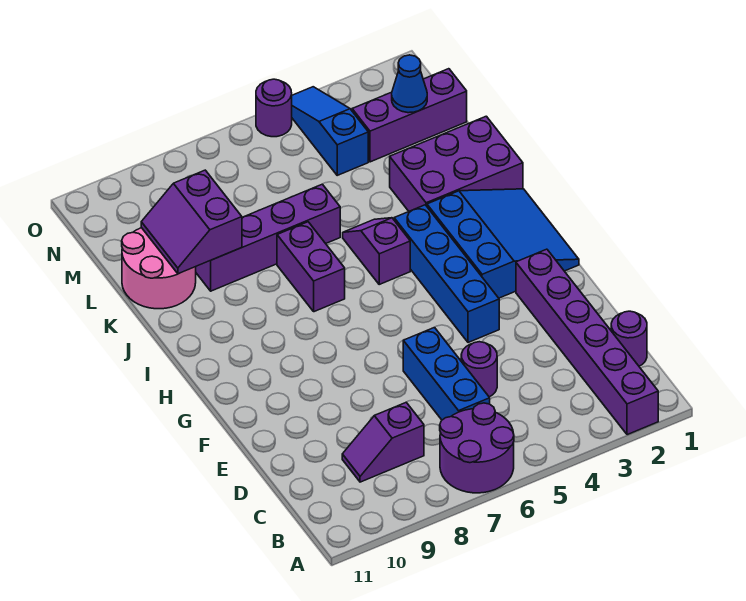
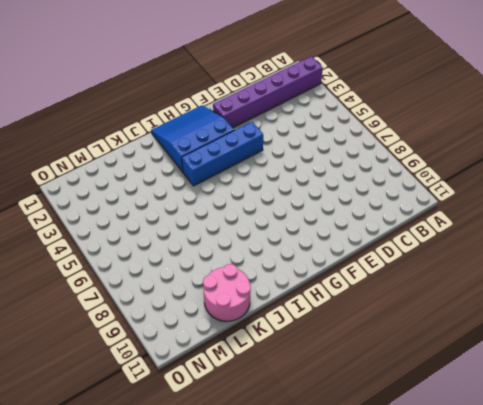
none -> purple round brick A6:B7 level 1
none -> purple round brick C1 level 1
none -> blue brick C6:E6 level 1

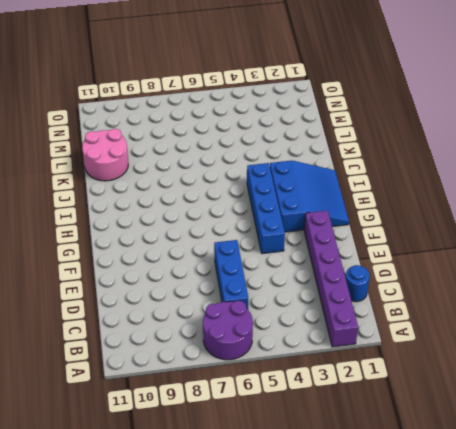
blue round brick C1 level 1 -> purple round brick C1 level 1
none -> purple slope C8:C9 level 1 top 8
none -> purple round brick D5 level 1
none -> purple slope I5:J5 level 1 top I

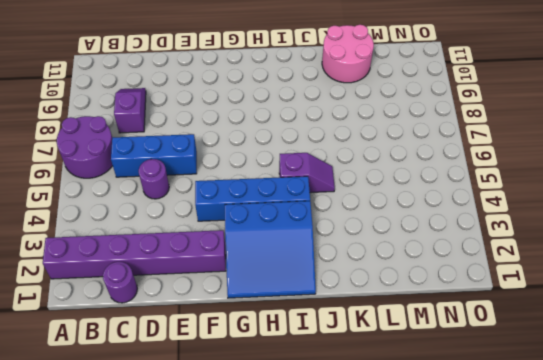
none -> purple brick I7:J7 level 1
none -> purple brick J1:K3 level 1
none -> purple brick K6:K9 level 1

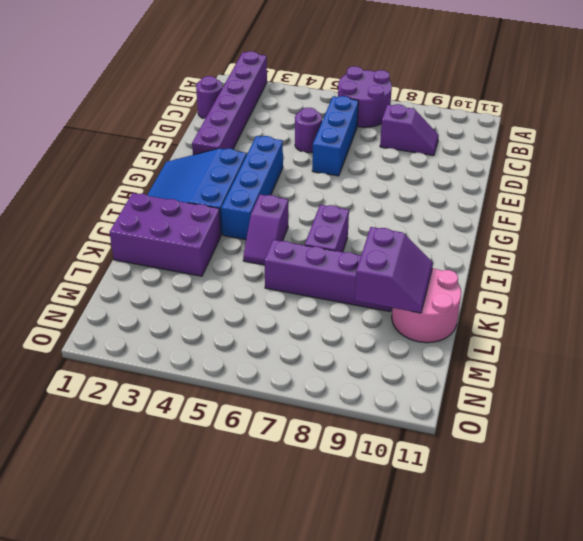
none -> purple brick M1:M3 level 1
none -> blue slope M4:O4 level 1 top M
none -> purple round brick O5 level 1

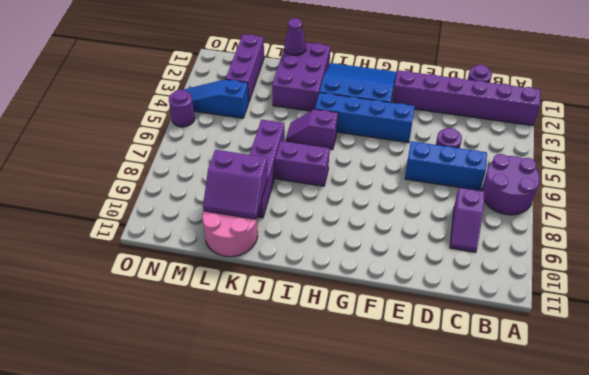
purple cone K1 level 2 -> none
none -> blue cone M2 level 2

